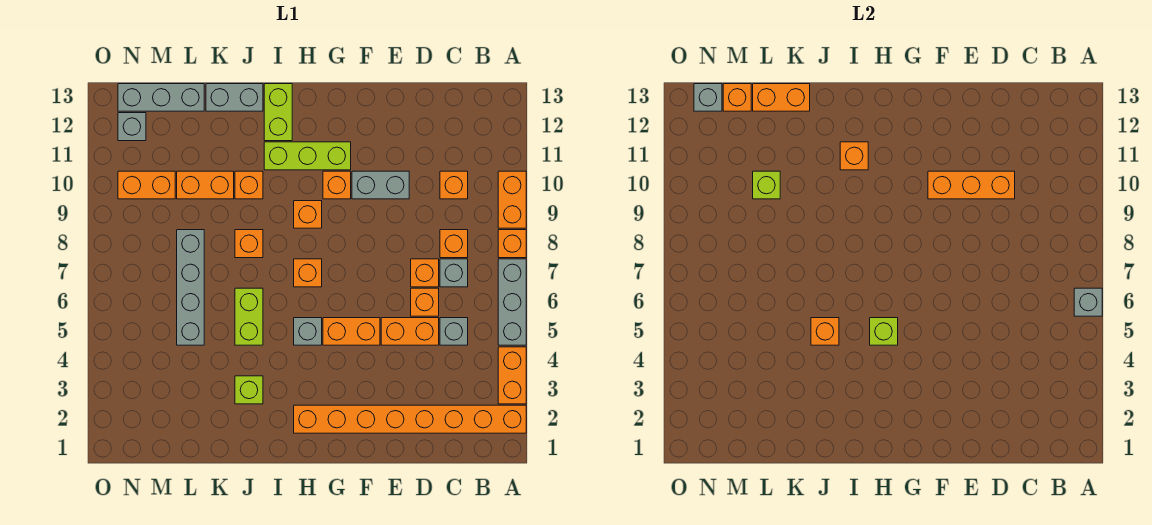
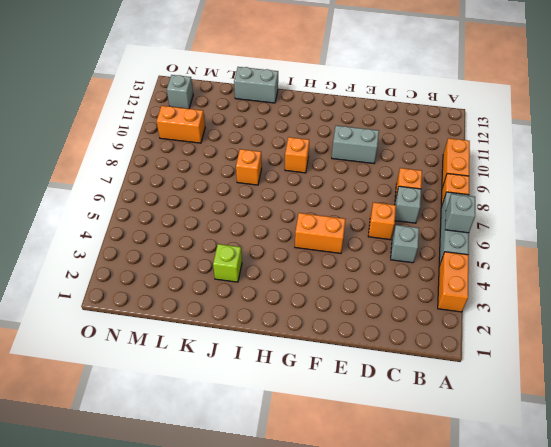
none -> orange brick A2:H2 level 1
none -> orange brick C10 level 1
none -> orange brick D5:E5 level 1
none -> orange brick D7 level 1

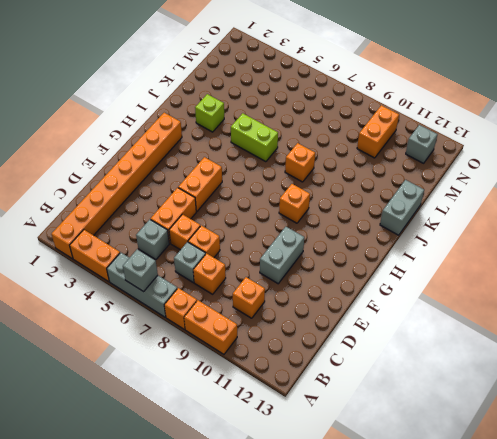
none -> orange brick G10 level 1
none -> lime brick G11:I11 level 1
none -> grey brick H5 level 1
none -> orange brick H7 level 1

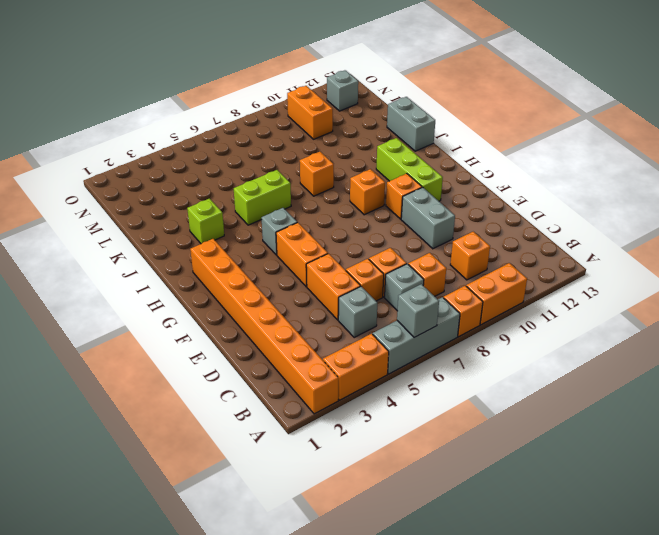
none -> orange brick H7 level 1
none -> lime brick I12:I13 level 1
none -> orange brick J10 level 1
none -> orange brick K10:L10 level 1

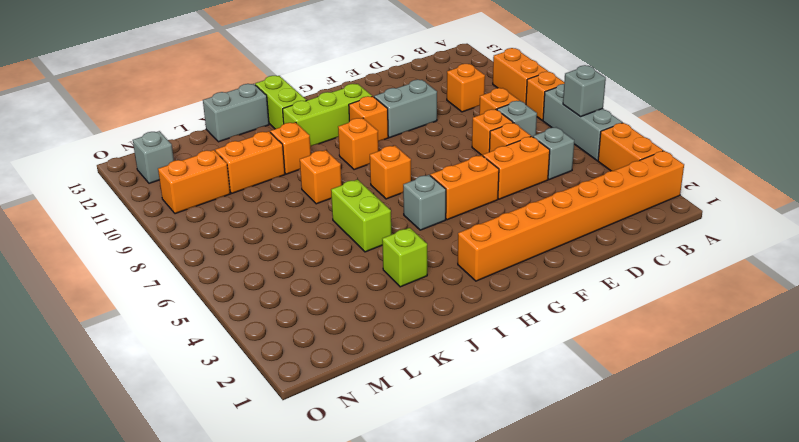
none -> grey brick L5:L8 level 1
none -> grey brick L13:N13 level 1
none -> orange brick D10:F10 level 2
none -> lime brick H5 level 2

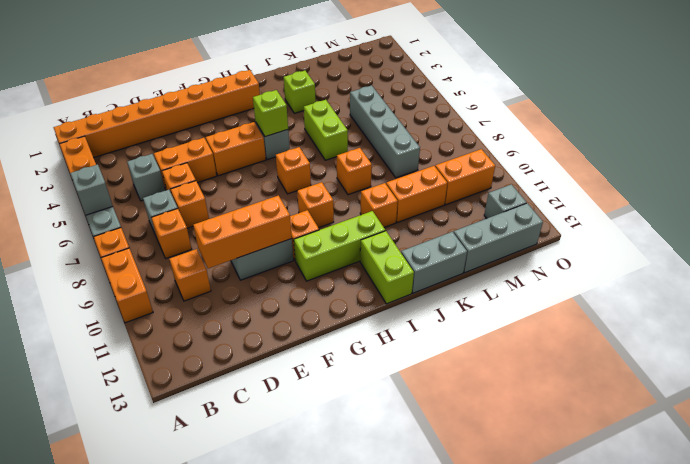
none -> orange brick I11 level 2
none -> orange brick J5 level 2
none -> orange brick K13:L13 level 2
none -> lime brick L10 level 2

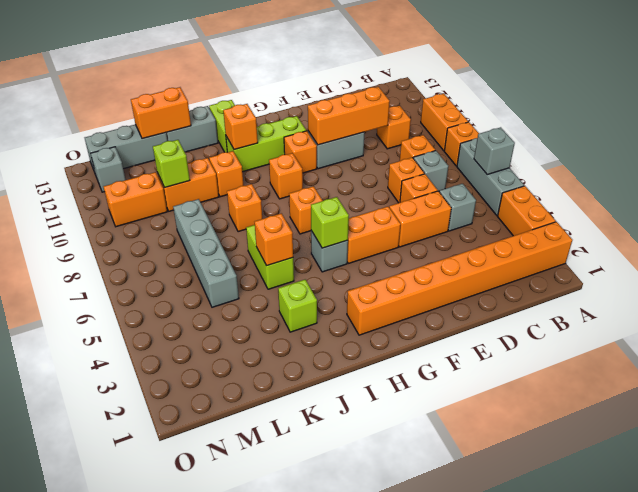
none -> orange brick M13 level 2
none -> grey brick N13 level 2

